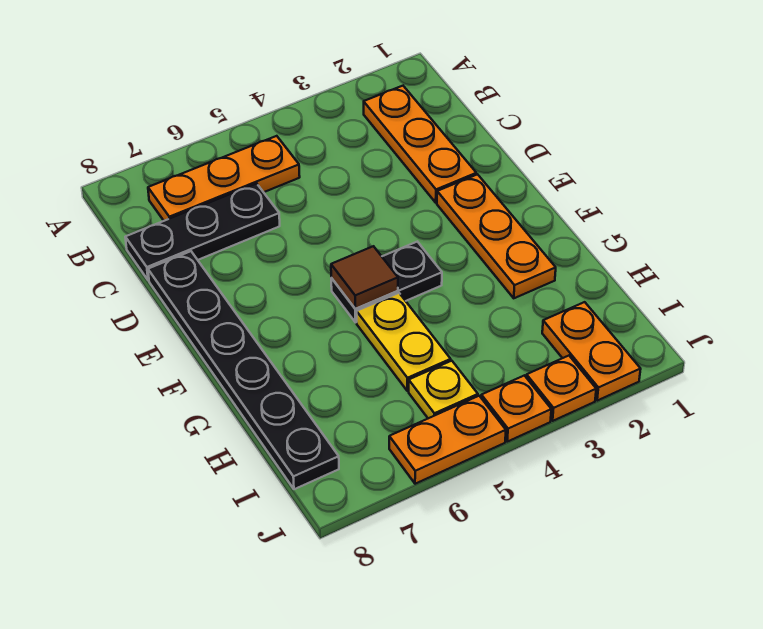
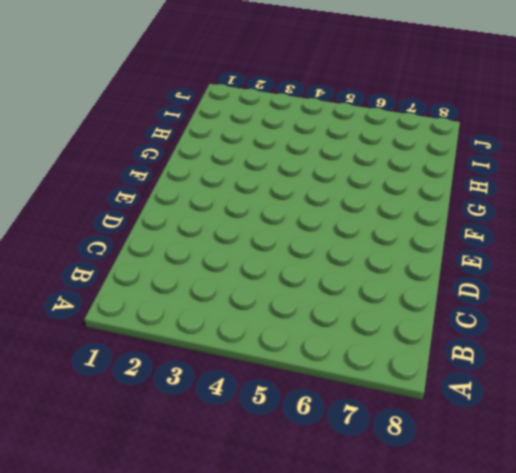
none -> orange plate B2:D2 level 1
none -> orange plate B5:B7 level 1
none -> black plate C6:C8 level 1

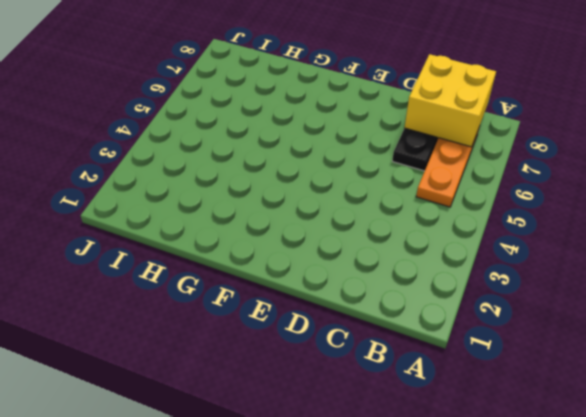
yellow brick B7:C8 level 2 -> none
none -> orange plate B2:D2 level 1
none -> black plate D8:I8 level 1
none -> orange plate E2:G2 level 1

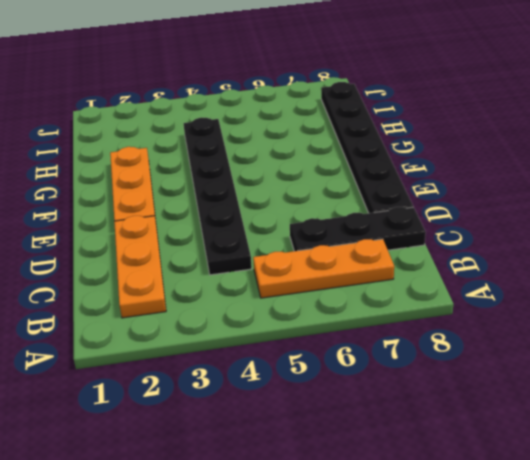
black plate C4:H4 level 1 -> black plate F4:F5 level 1
none -> yellow plate G5:H5 level 1
none -> orange plate I2:J2 level 1
none -> yellow plate I5 level 1

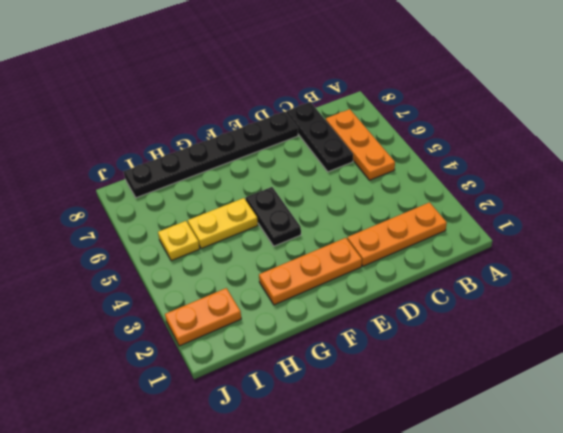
none -> orange plate J3 level 1
none -> orange plate J4 level 1
none -> orange plate J5:J6 level 1

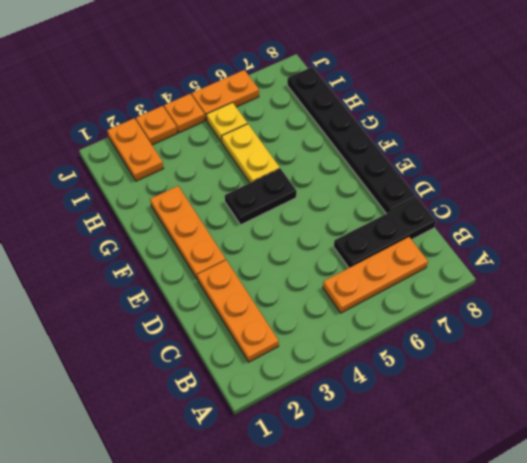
none -> brown tile F5 level 2

